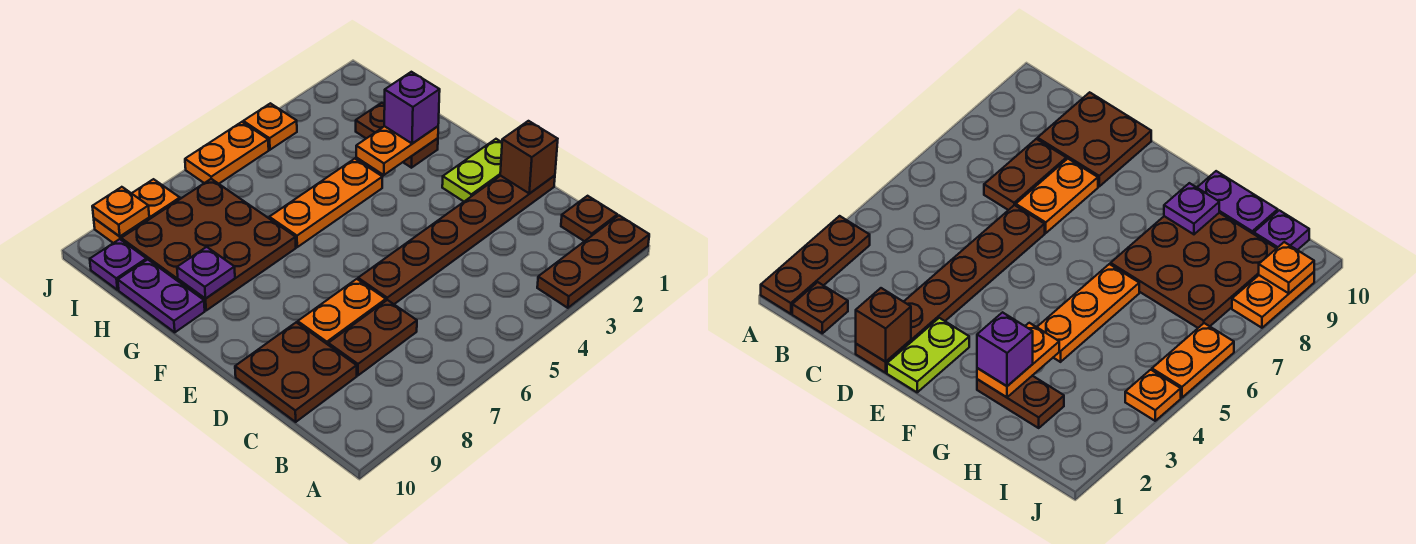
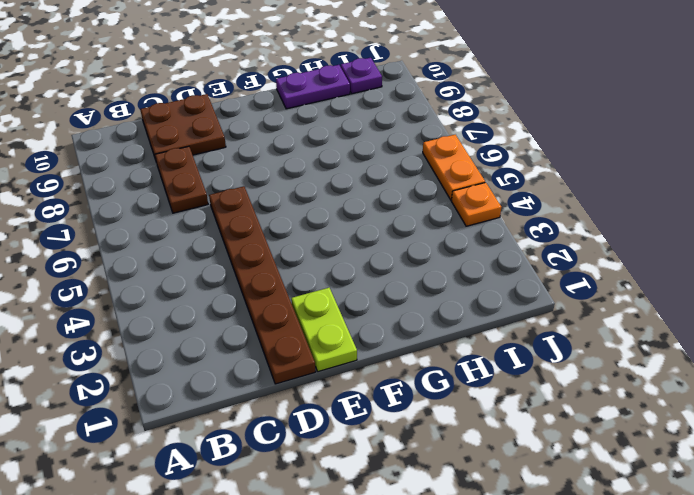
none -> brown plate A1:A3 level 1
none -> brown plate B1 level 1
none -> orange plate D7:D8 level 1

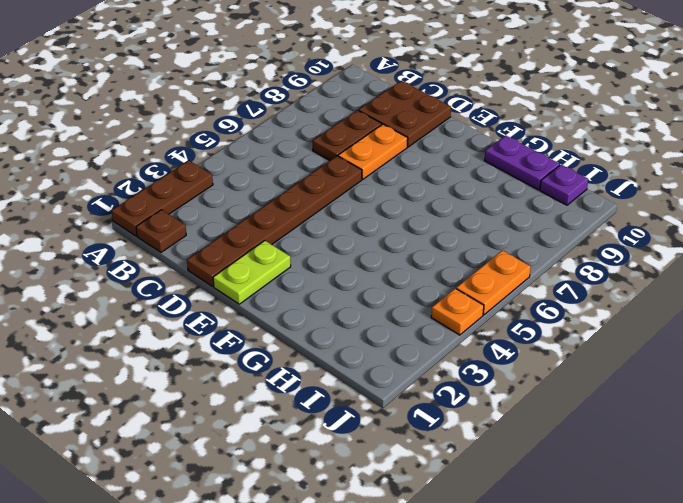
none -> brown plate G2:H2 level 1
none -> orange plate G4:G6 level 1
none -> brown plate G7:I9 level 1

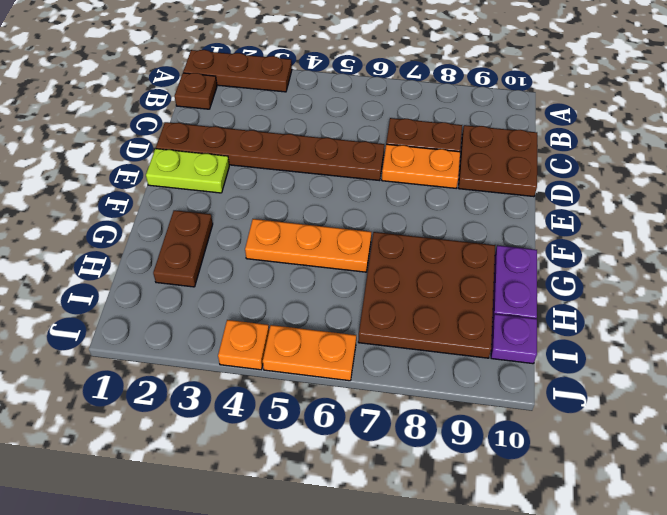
none -> orange plate J8:J9 level 1
none -> brown brick D1 level 2
none -> orange plate G2:G3 level 2

